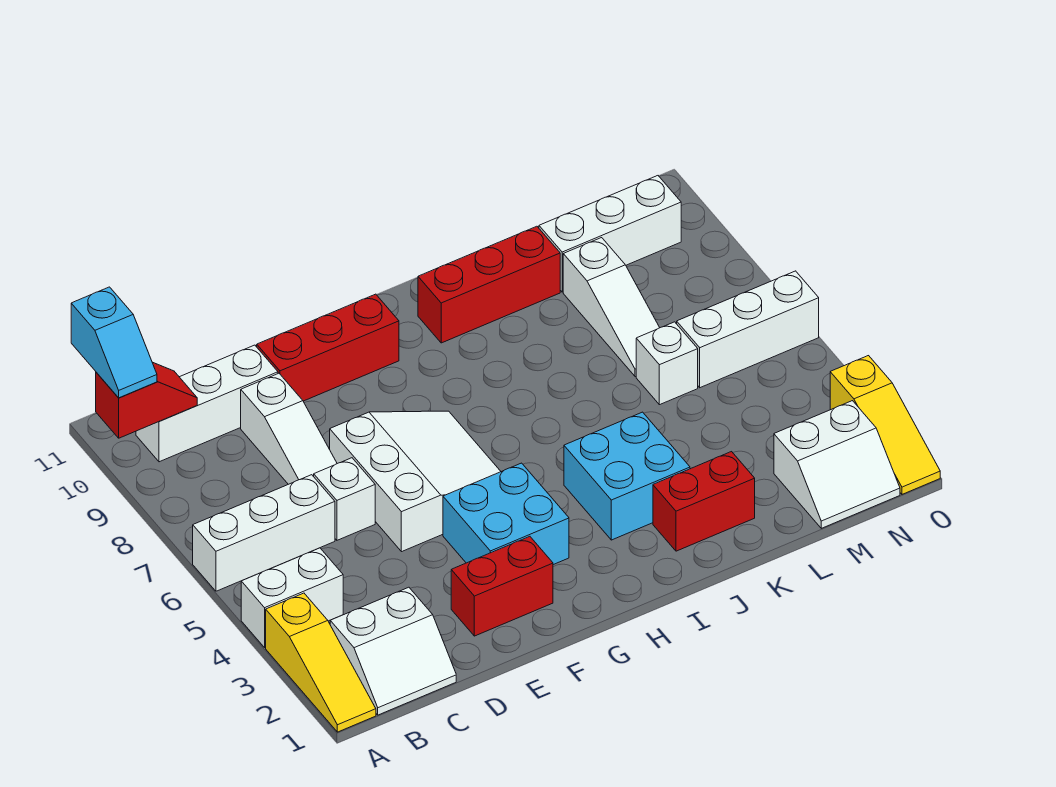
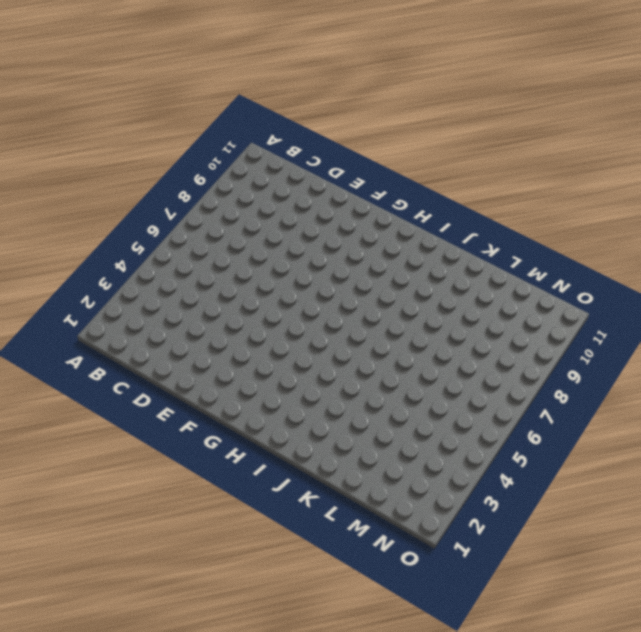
none -> yellow slope A1:A3 level 1 top 3
none -> white brick A4:B4 level 1
none -> white brick A6:C6 level 1

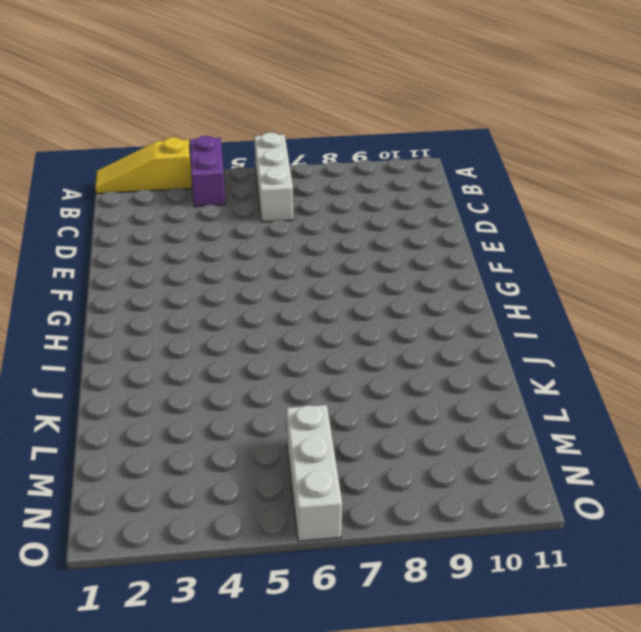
purple brick A4:B4 level 1 -> white brick A4:B4 level 1
none -> white slope B1:C2 level 1 top 2
none -> white brick B10:D10 level 1
none -> white brick D6 level 1

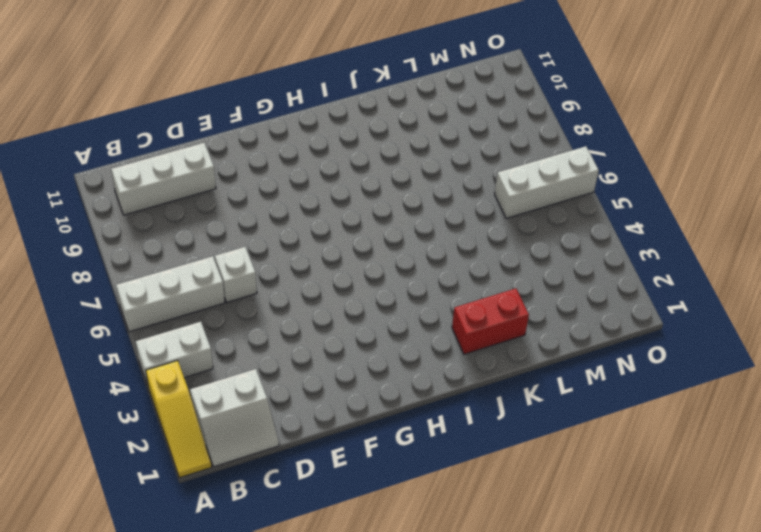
none -> white slope D7:D9 level 1 top 9
none -> red brick E2:F2 level 1
none -> white slope E5:G7 level 1 top E

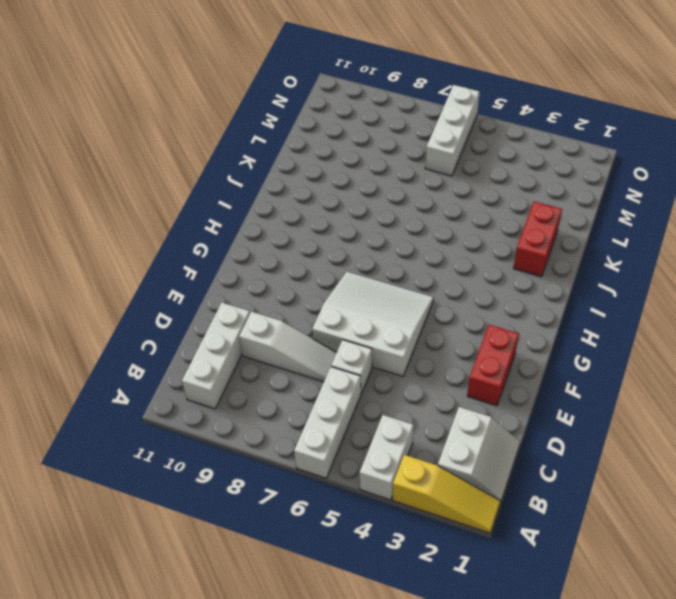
none -> red brick E10:G10 level 1
none -> cyan brick F3:G4 level 1
none -> cyan brick I3:J4 level 1

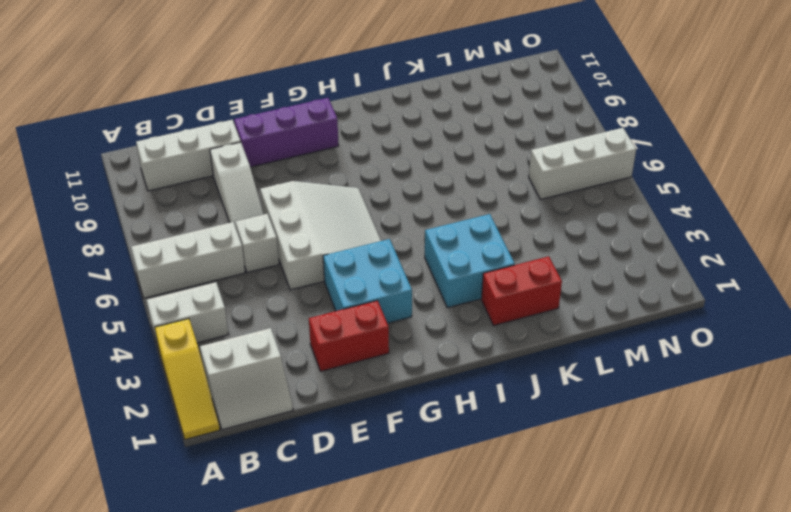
purple brick E10:G10 level 1 -> red brick E10:G10 level 1
none -> red brick I10:K10 level 1
none -> white brick L6 level 1
none -> white slope L7:L9 level 1 top 9

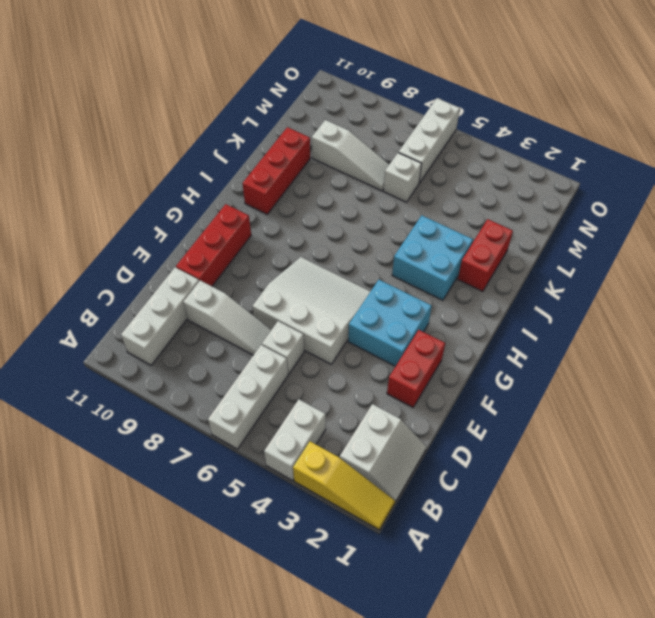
none -> white brick L10:N10 level 1
none -> white slope M1:N2 level 1 top 2
none -> yellow slope O1:O3 level 1 top 3

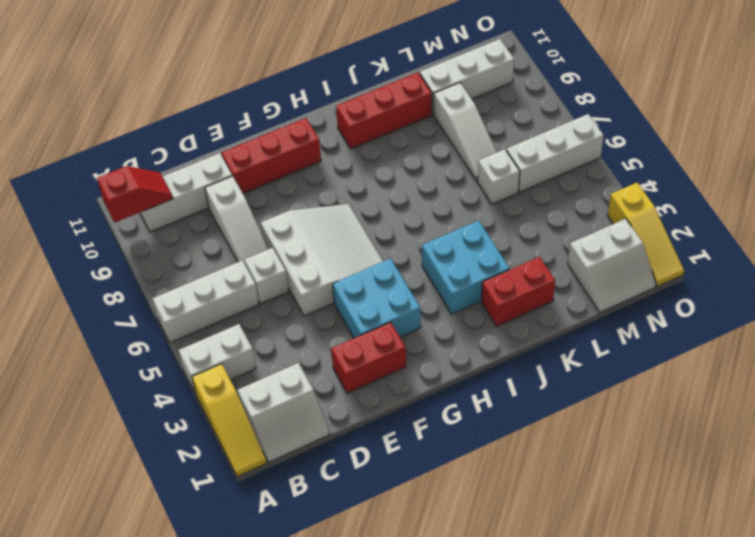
none -> cyan slope A10:A11 level 3 top 11

